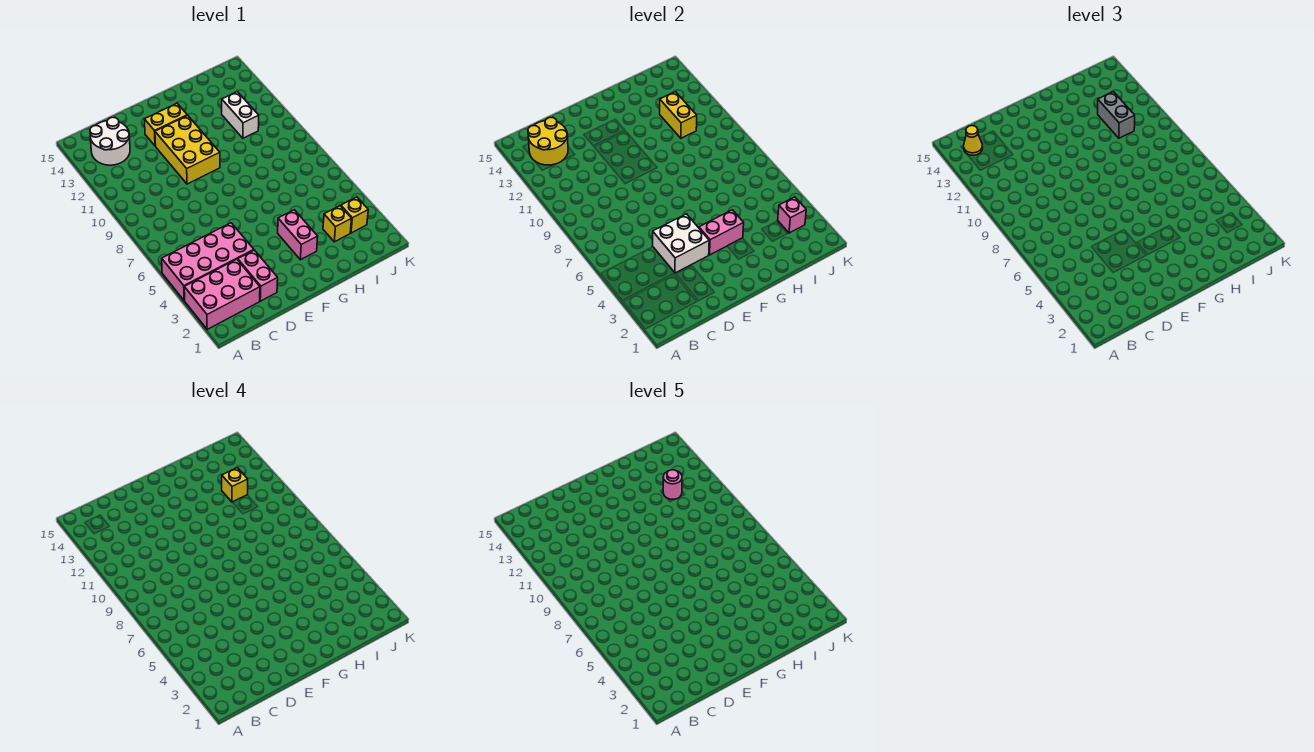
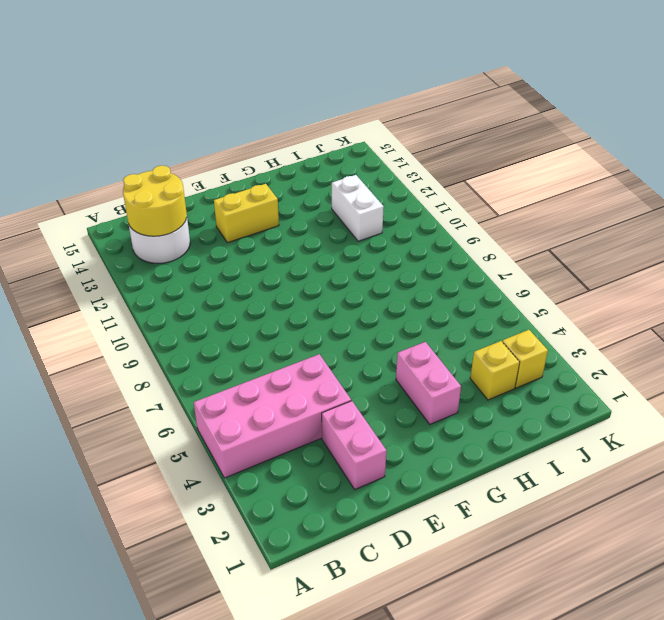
none -> pink brick A2:C3 level 1
none -> yellow brick E10:F12 level 1
none -> white brick D4:E5 level 2

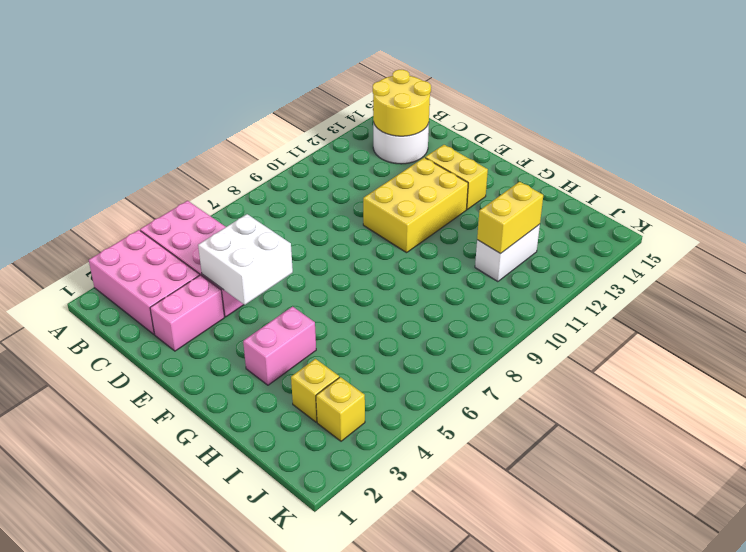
none -> pink brick F4:G4 level 2
none -> pink brick J3 level 2
none -> yellow cone B14 level 3

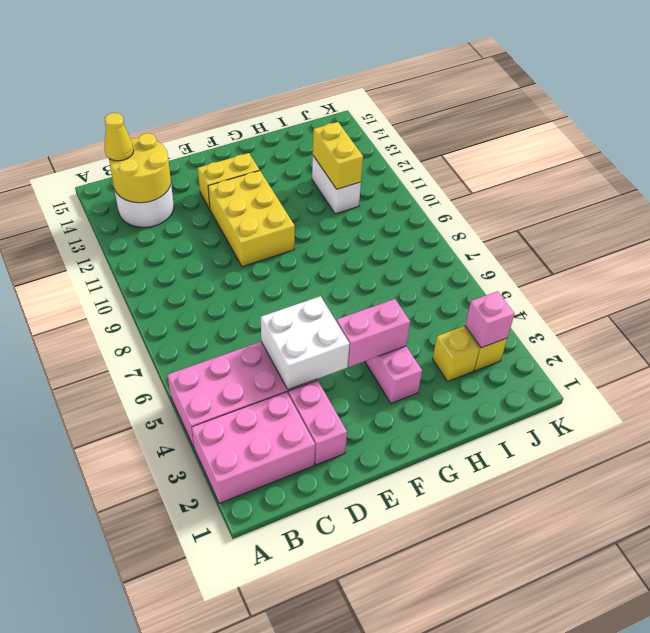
none -> grey brick I11:I12 level 3
none -> yellow brick I12 level 4
none -> pink round brick I12 level 5

